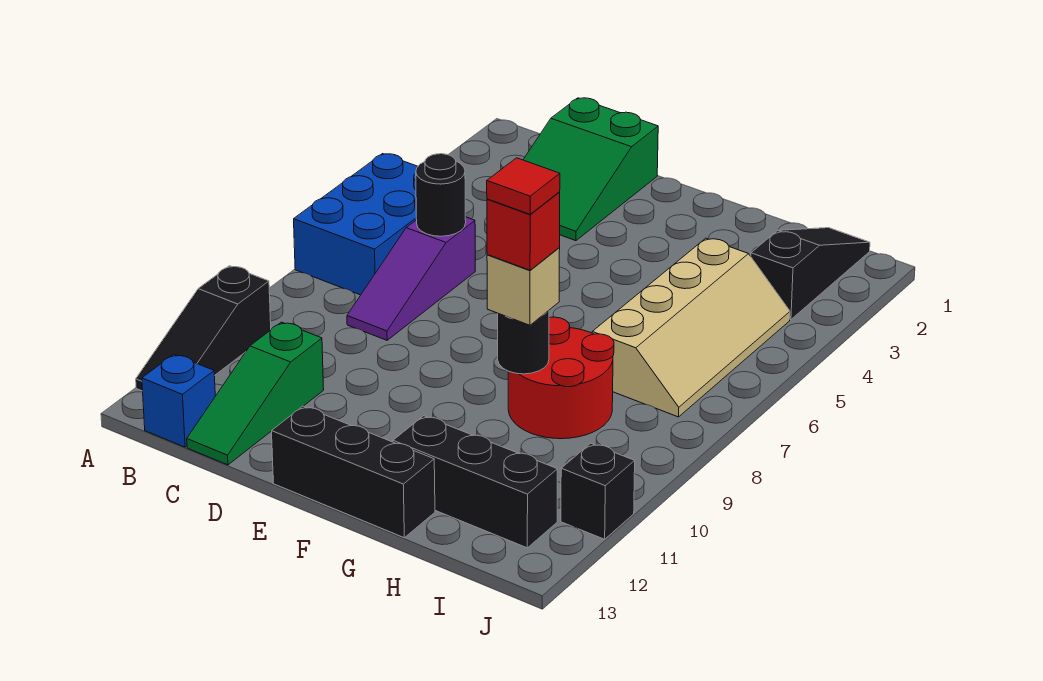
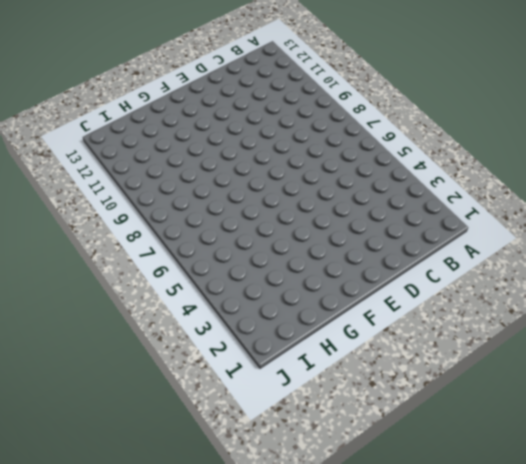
none -> blue brick A5:B7 level 1
none -> black slope A10:A12 level 1 top 10
none -> blue brick B13 level 1

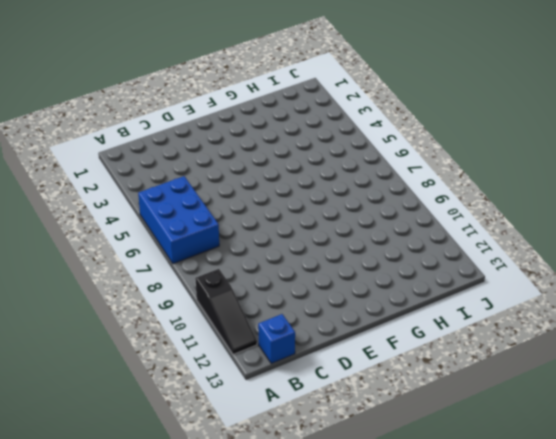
none -> green slope C1:D3 level 1 top 1
none -> purple slope C6:C8 level 1 top 6
none -> green slope C11:C13 level 1 top 11

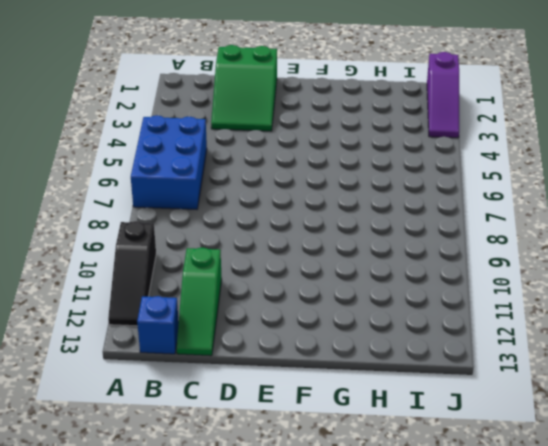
purple slope J1:J3 level 1 top 1 -> purple slope C6:C8 level 1 top 6
none -> black brick E13:G13 level 1
none -> red round brick G8:H9 level 1
none -> black brick G12:I12 level 1

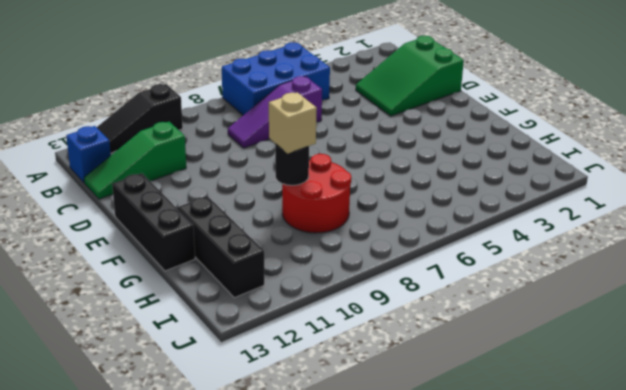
none -> tan slope H4:I7 level 1 top H
none -> black slope I1:I3 level 1 top 3
none -> black brick J11 level 1

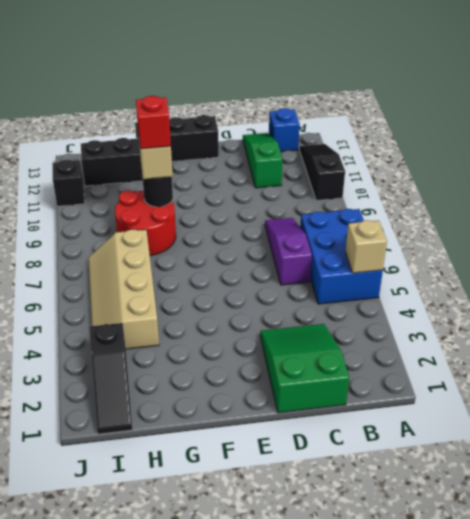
tan brick A5 level 2 -> none
none -> black round brick C6 level 2
none -> red tile G9 level 5

